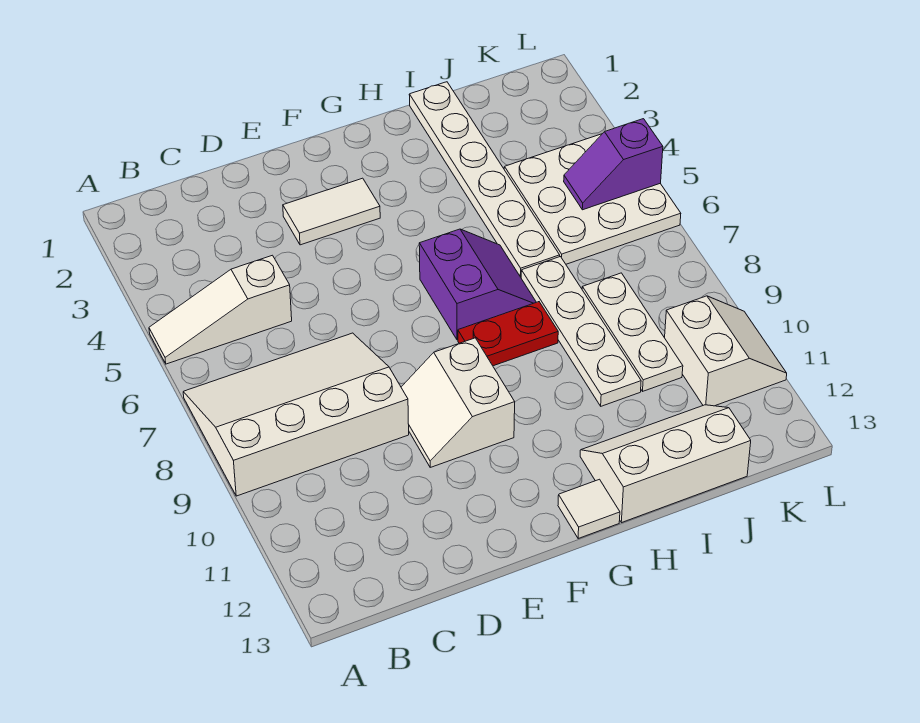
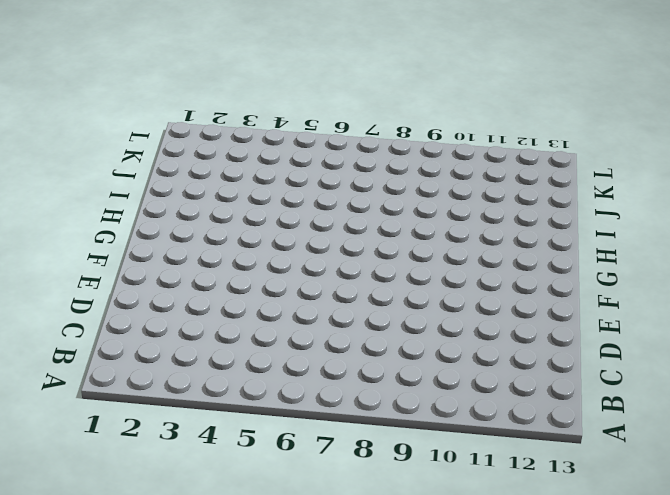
none -> white slope A5:C5 level 1 top C
none -> white slope A7:D9 level 1 top 9
none -> white tile E3:F3 level 1

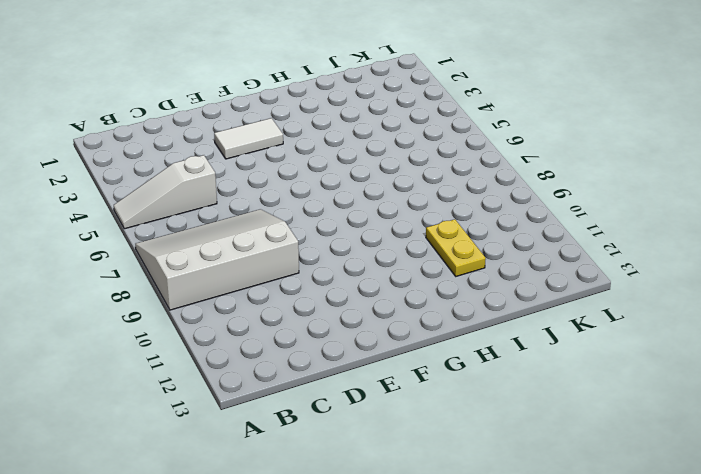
yellow plate I10:I11 level 1 -> white plate I7:I10 level 1
none -> white slope E9:F10 level 1 top F
none -> purple slope G6:H7 level 1 top G
none -> red plate G8:H8 level 1

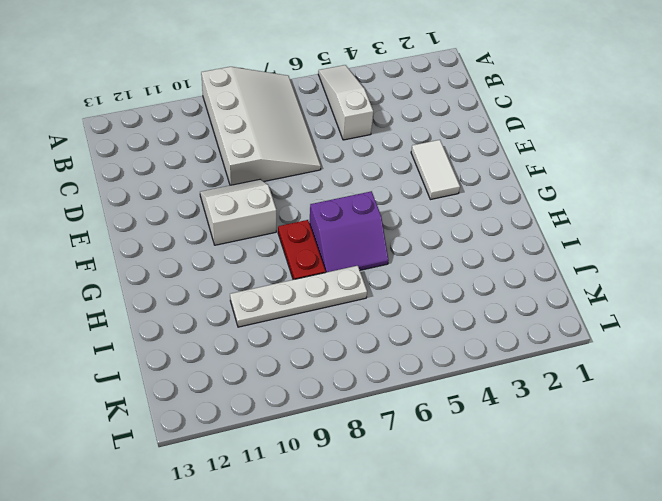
none -> white tile G13 level 1
none -> white slope H12:J13 level 1 top 13
none -> white plate I1:I6 level 1

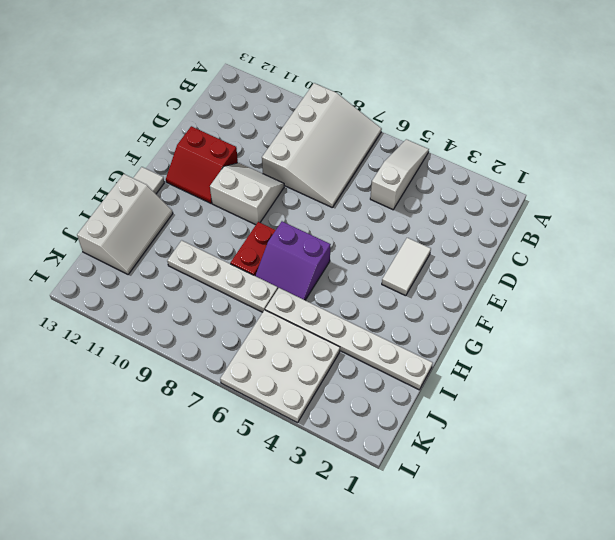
red slope E11:F12 level 1 top E -> none
none -> white plate J8:J10 level 1
none -> white slope K10:L11 level 1 top K
none -> purple slope K5:L5 level 2 top L

